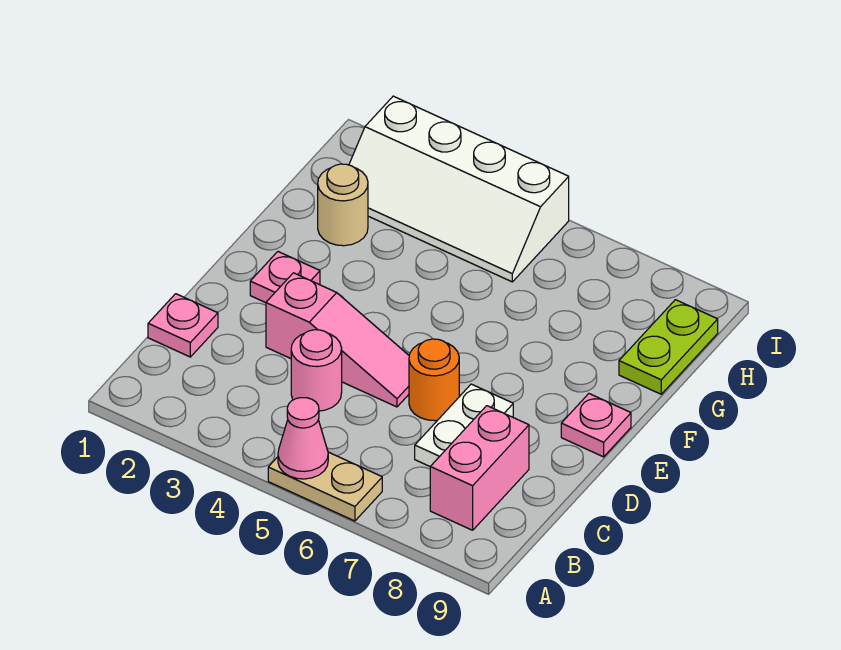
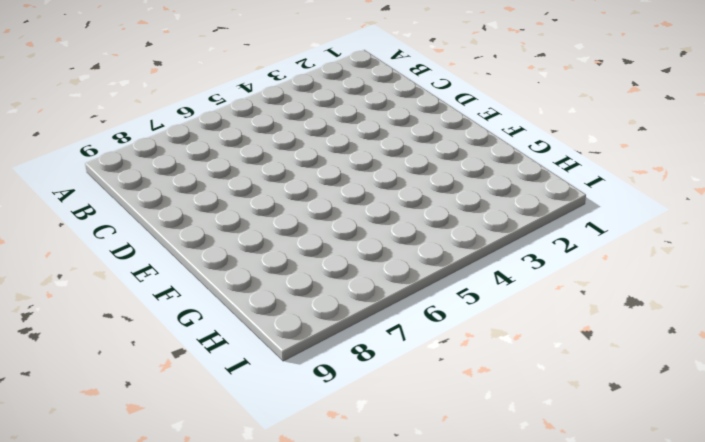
none -> tan plate A5:A6 level 1
none -> pink brick B8:C8 level 1
none -> pink plate C1 level 1

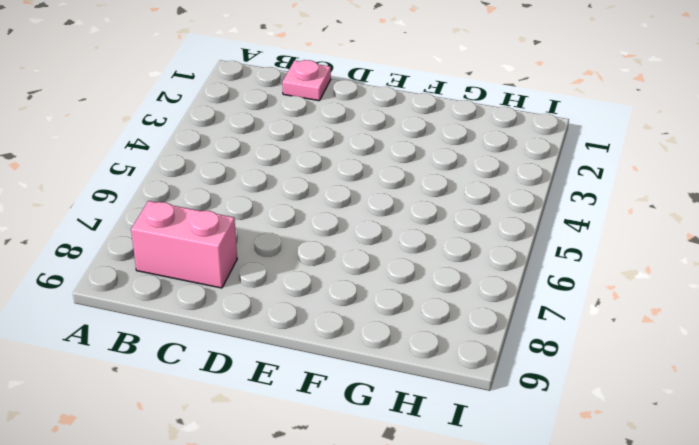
none -> tan plate A5:A6 level 1
none -> pink round brick C4 level 1
none -> white plate C7:D7 level 1

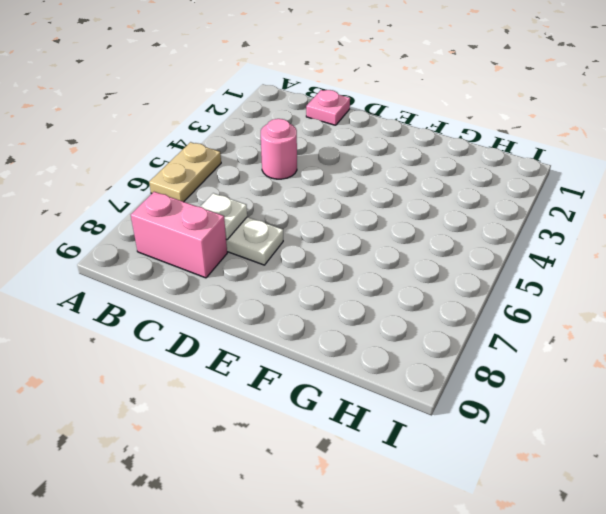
white plate C7 level 2 -> none
none -> pink slope D3:D5 level 1 top 3
none -> orange round brick D6 level 1
none -> pink plate E2 level 1

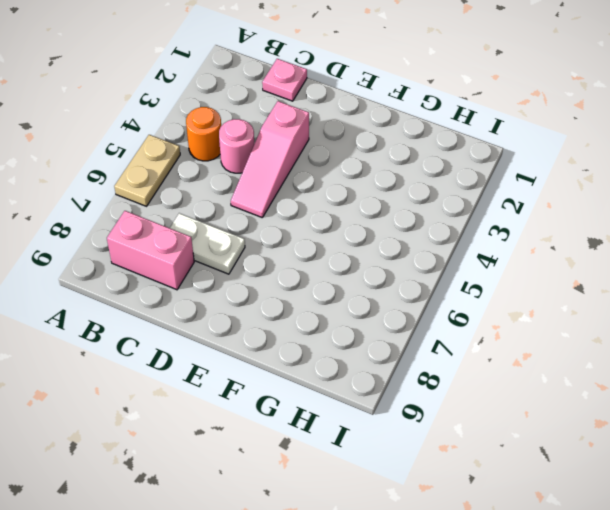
orange round brick B4 level 1 -> orange round brick D6 level 1
none -> pink plate E2 level 1
none -> pink plate E9 level 1
none -> tan round brick G2 level 1

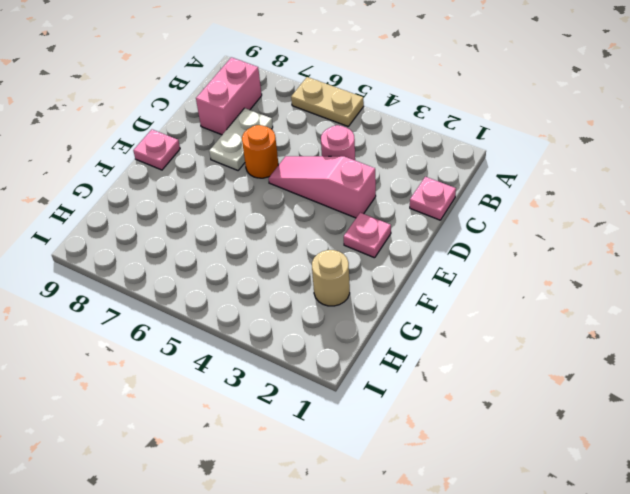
none -> lime plate G9:H9 level 1
none -> white slope H2:I5 level 1 top I
none -> pink cone A5 level 2

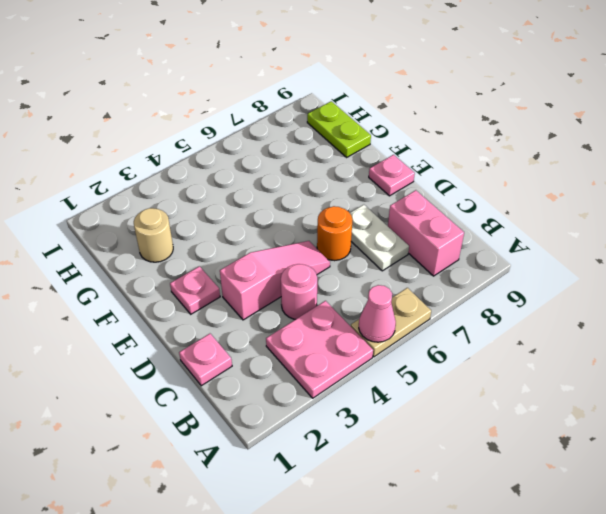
pink plate A3:B4 level 1 -> none
none -> white slope H2:I5 level 1 top I

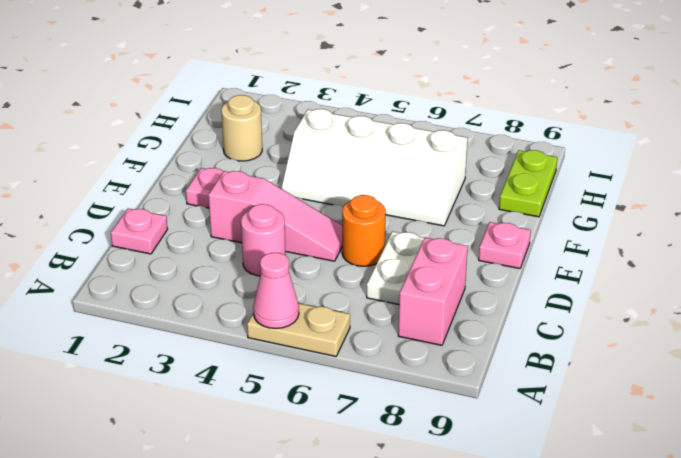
white slope F4:G7 level 1 top G -> white slope H2:I5 level 1 top I

